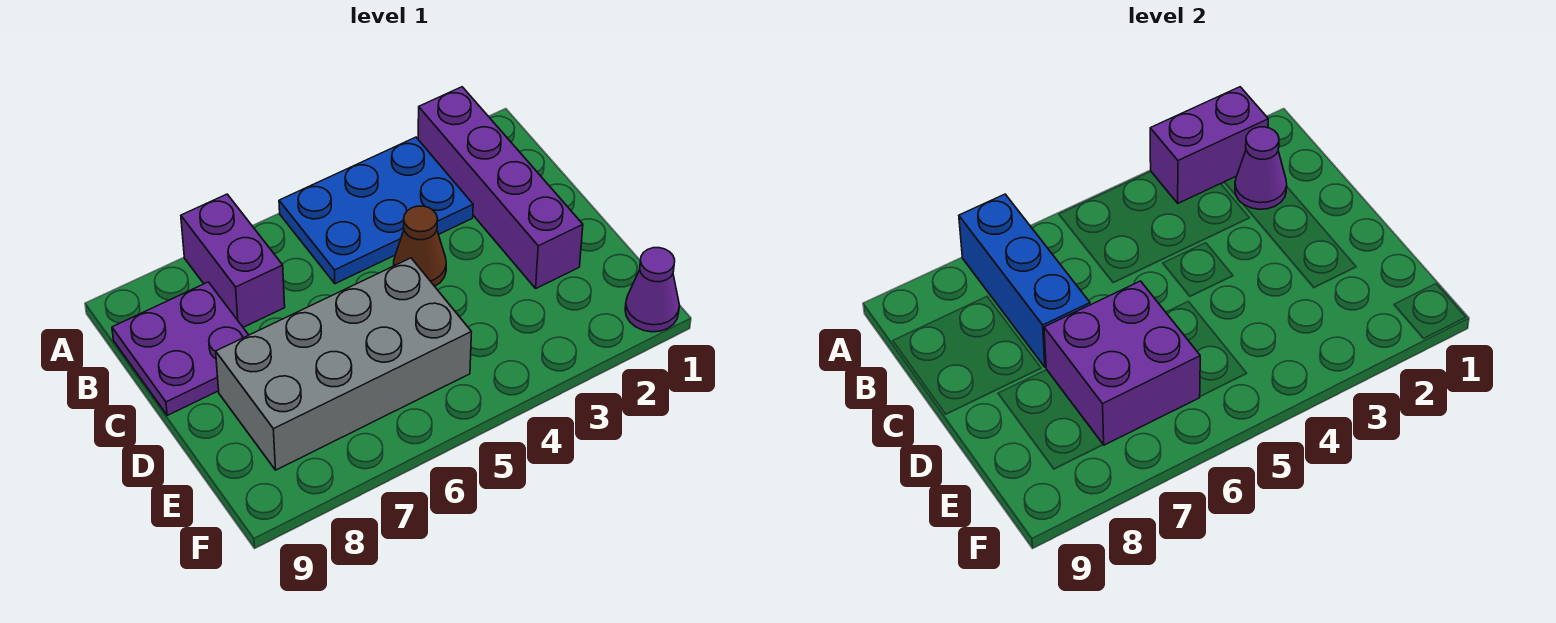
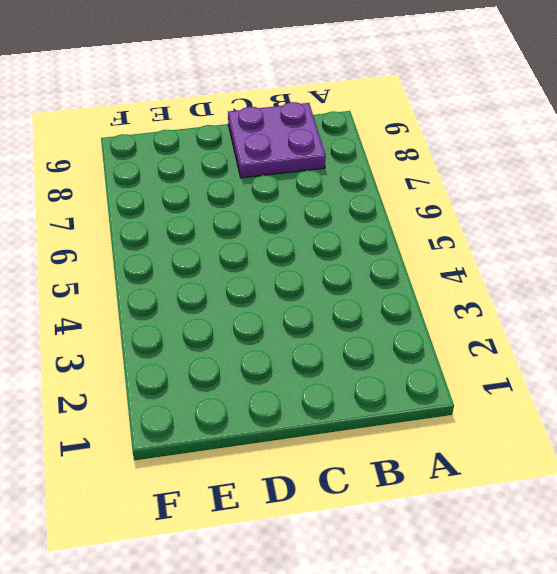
none -> purple brick A2:D2 level 1
none -> blue plate A3:B5 level 1

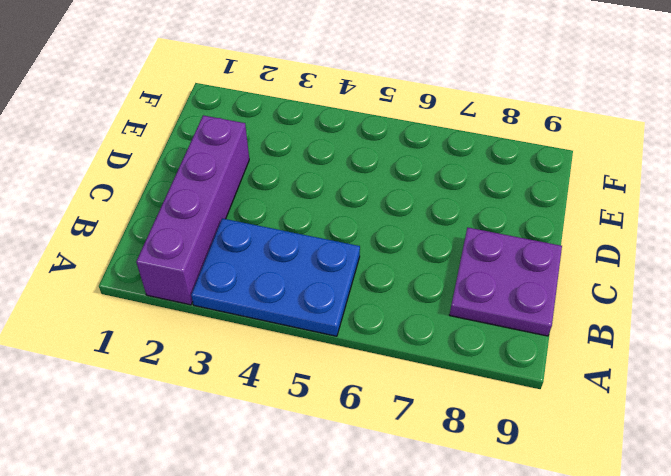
none -> purple brick A7:B7 level 1
none -> brown cone C4 level 1

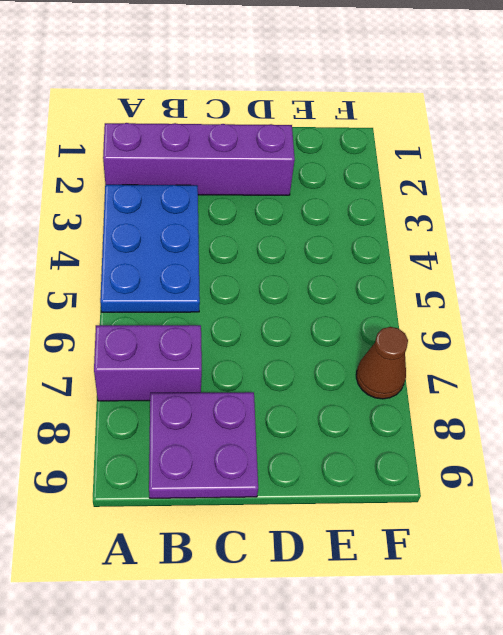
brown cone F7 level 1 -> brown cone C4 level 1
none -> grey brick D5:E8 level 1
none -> purple cone F1 level 1

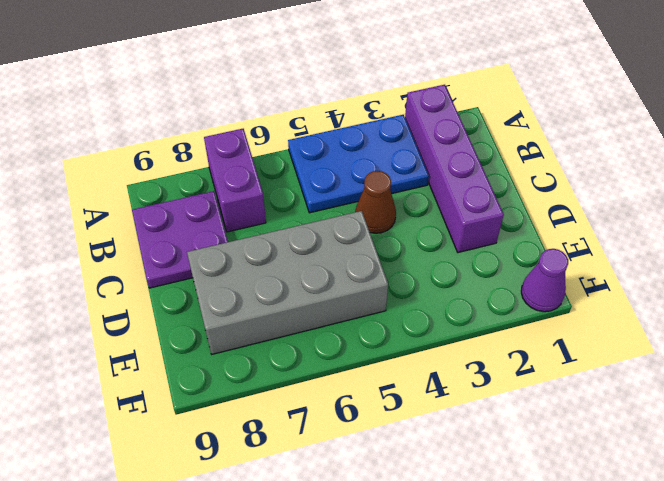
none -> purple brick A2:A3 level 2
none -> blue brick A7:C7 level 2

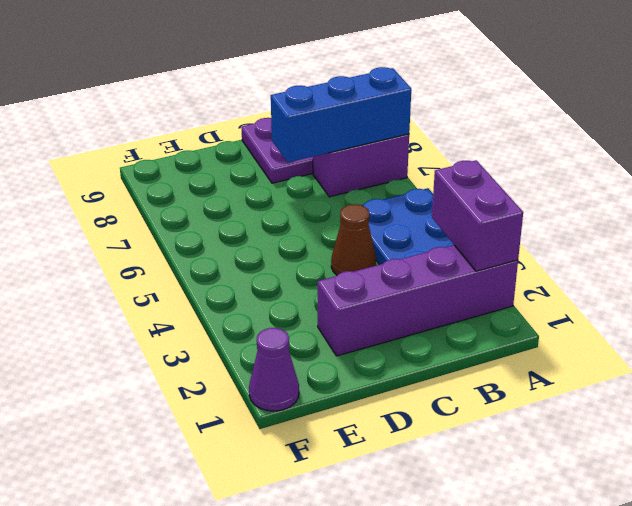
none -> grey brick D5:E8 level 1
none -> purple cone B2 level 2

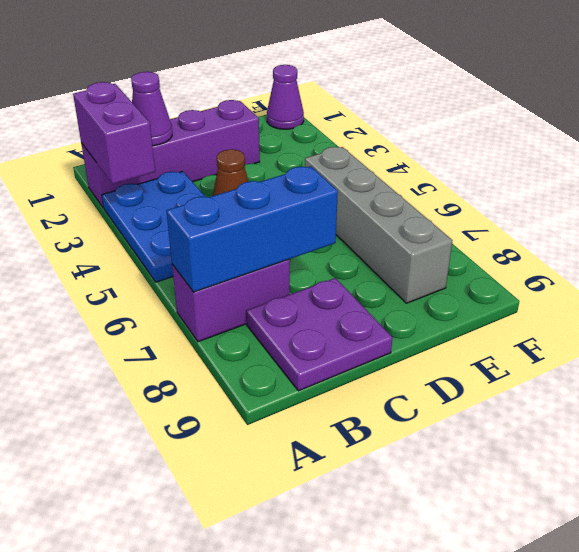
grey brick E5:E8 level 1 -> grey brick D5:E8 level 1
none -> purple brick D6:E7 level 2

